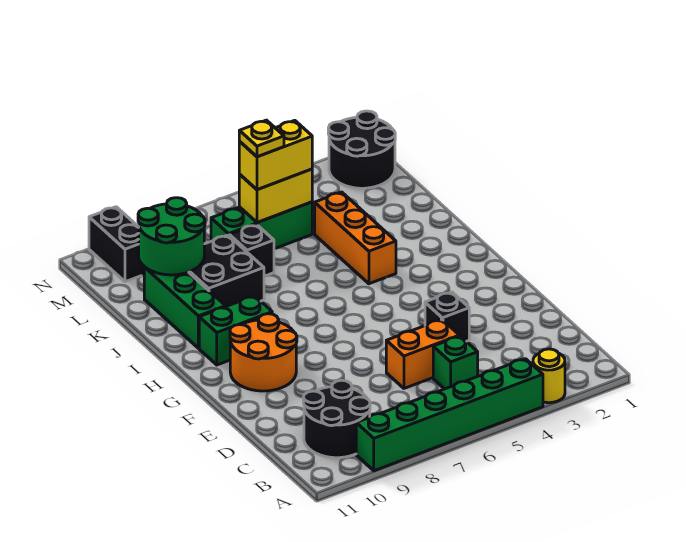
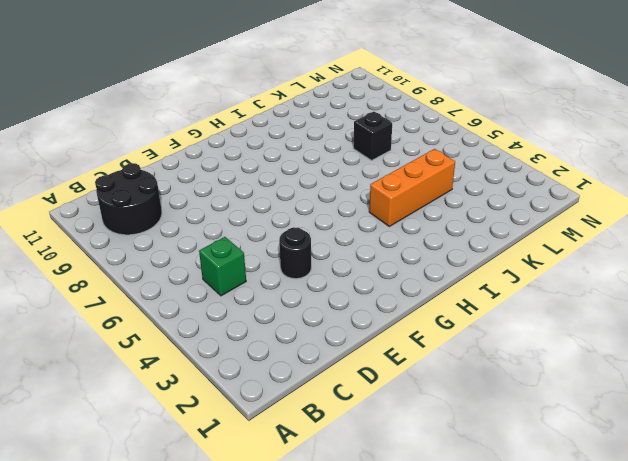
black round brick E4 level 1 -> black brick E4 level 1
none -> yellow round brick A3 level 1
none -> green brick A4:A9 level 1
none -> orange brick D5:D6 level 1

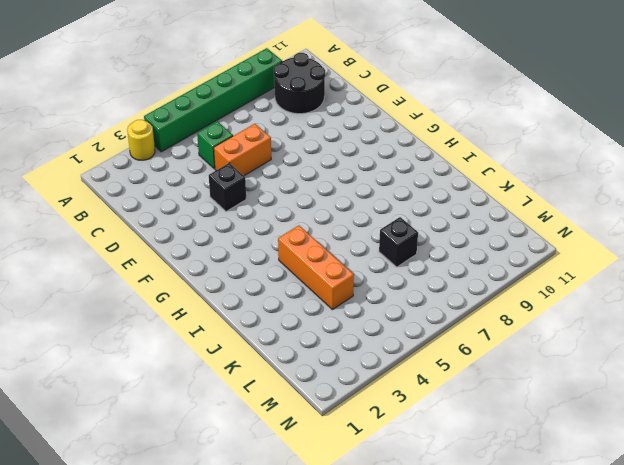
none -> orange round brick F9:G10 level 1
none -> green brick H9:H10 level 1
none -> green brick I10:K10 level 1

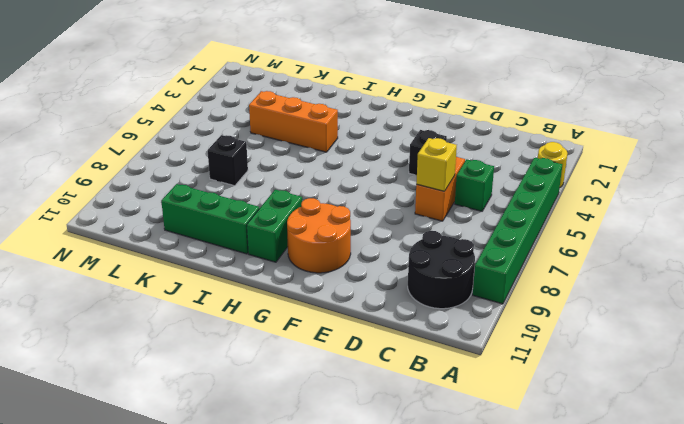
yellow brick D6 level 2 -> none
none -> black brick J8:K9 level 1
none -> green brick L5:L7 level 1
none -> black round brick M1:N2 level 1

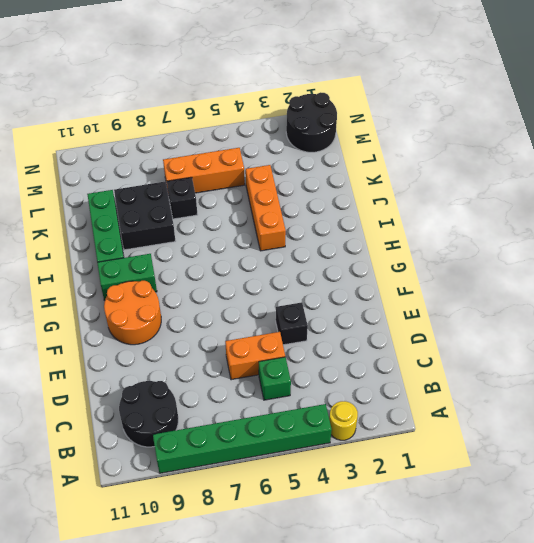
orange brick L5:L7 level 1 -> green brick L5:L7 level 1
none -> black brick M10:N10 level 1
none -> green round brick K9:L10 level 2
none -> yellow brick L5:L6 level 2

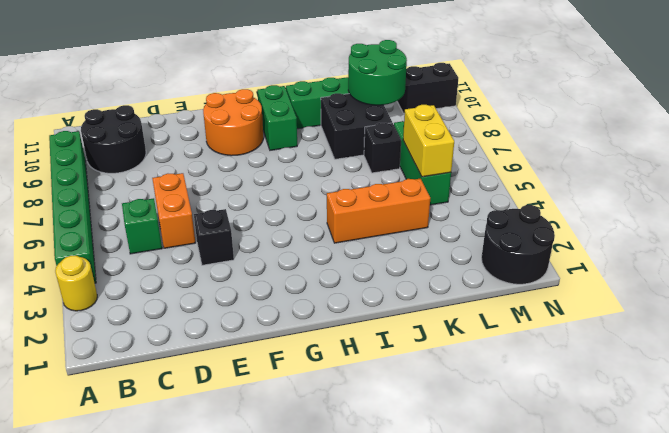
none -> yellow brick L5:L6 level 3
none -> yellow plate L6 level 4

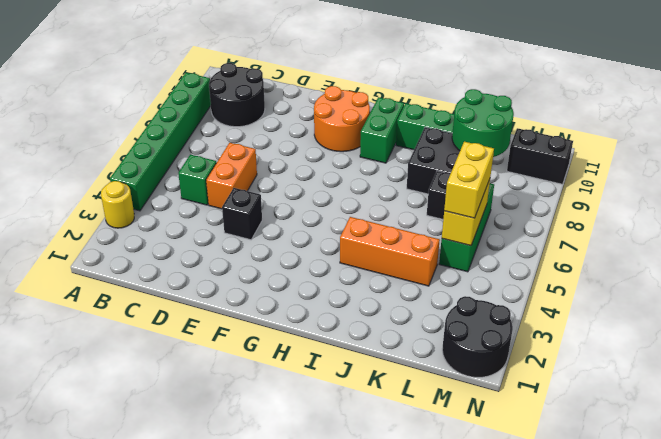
none -> yellow plate L6 level 4

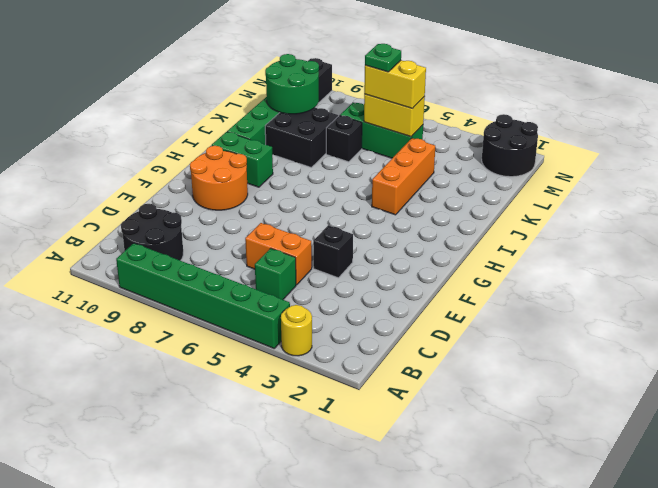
green plate L6 level 4 -> yellow plate L6 level 4

